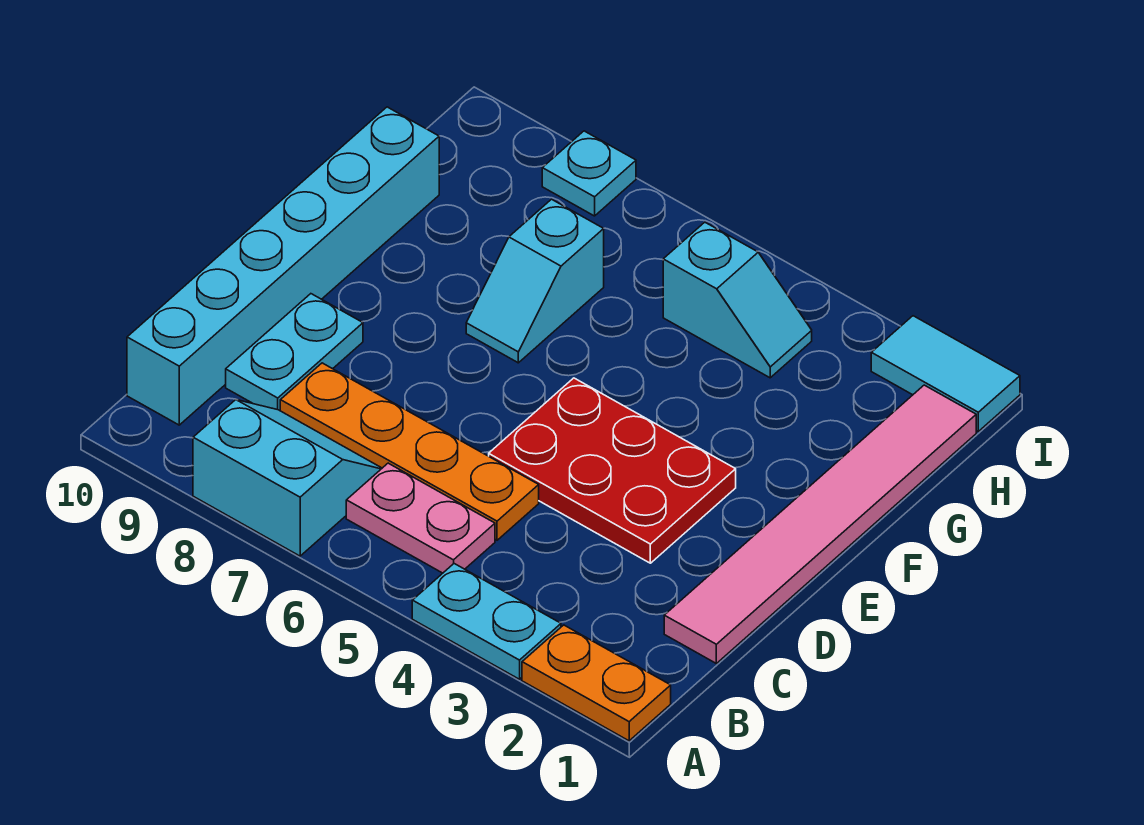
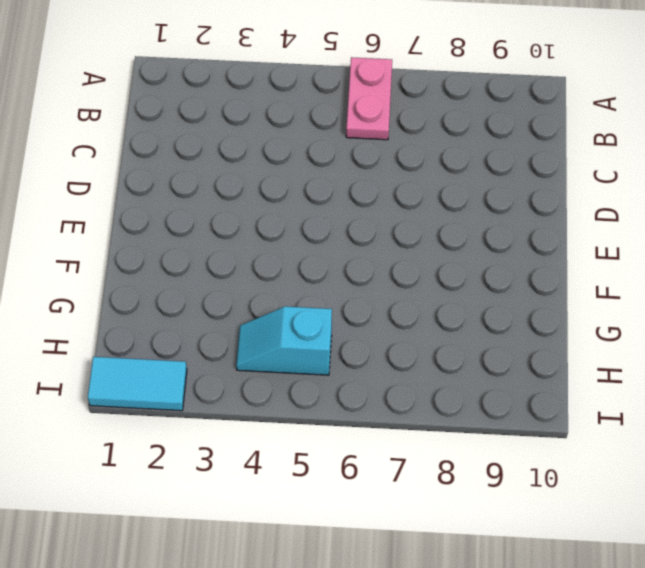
pink plate A6:B6 level 1 -> pink plate B5:B6 level 1
none -> orange plate A1:A2 level 1
none -> cyan plate A3:A4 level 1
none -> cyan slope A7:B8 level 1 top A

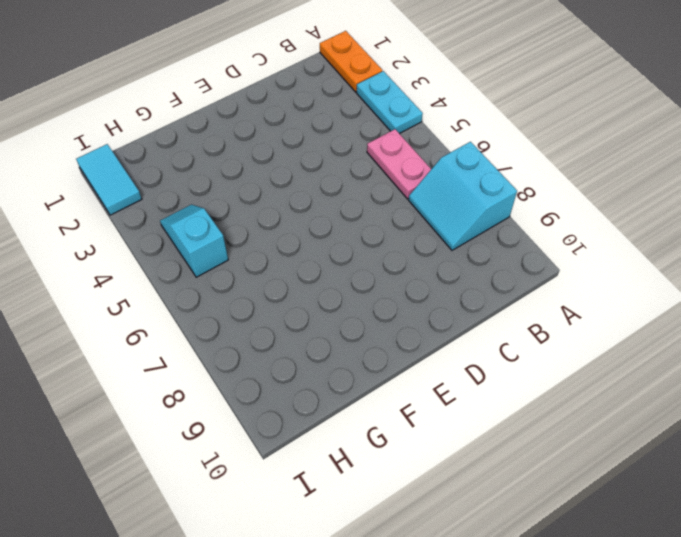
none -> cyan brick B10:G10 level 1
none -> pink tile C1:H1 level 1
none -> orange plate C5:C8 level 1

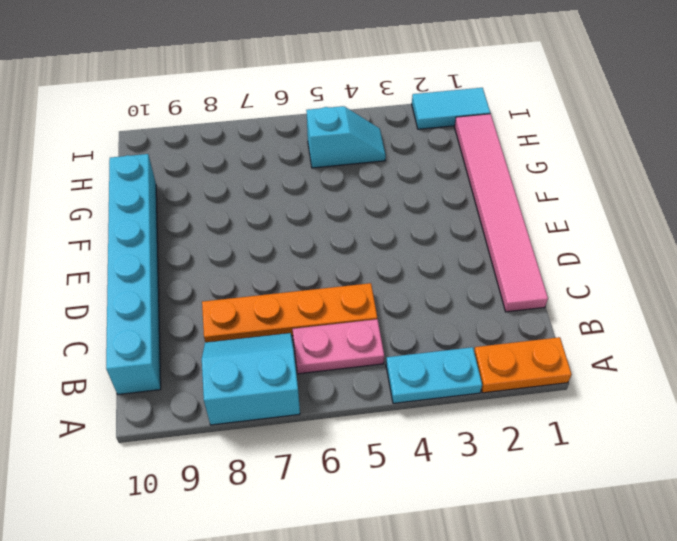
none -> cyan plate C9:D9 level 1
none -> red plate D3:E5 level 1
none -> cyan slope F7:G7 level 1 top G

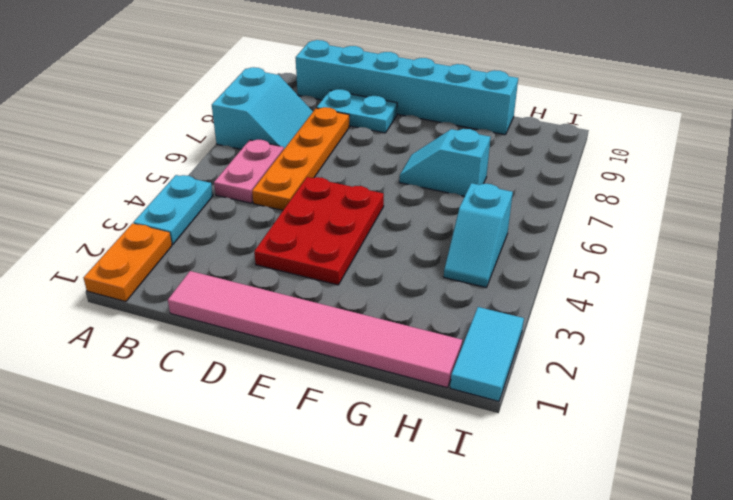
none -> cyan plate I8 level 1

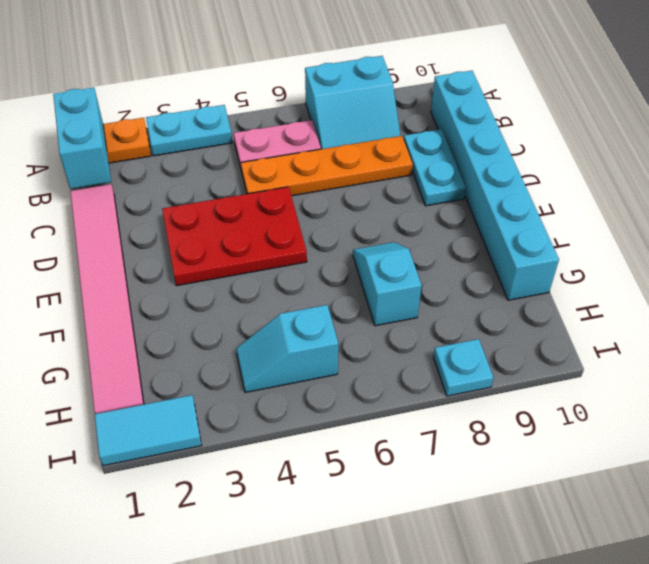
cyan brick A1:B1 level 2 -> none

